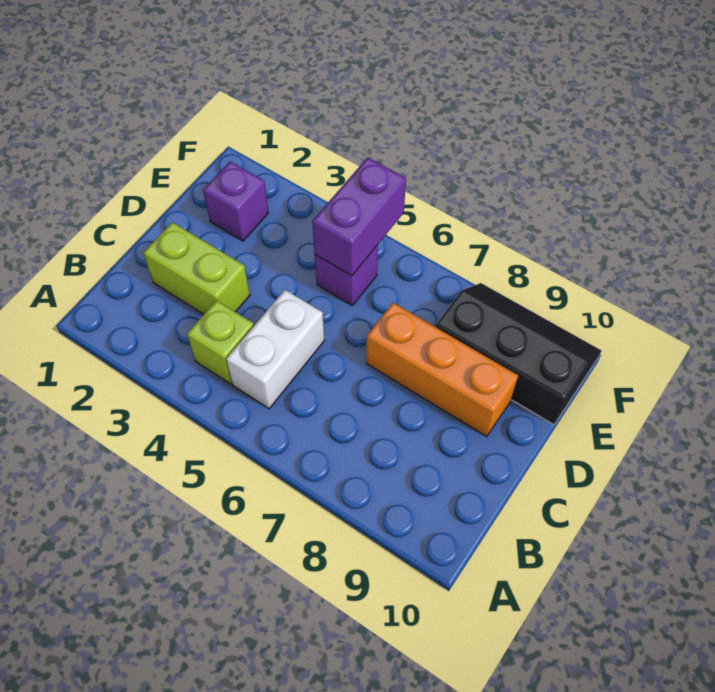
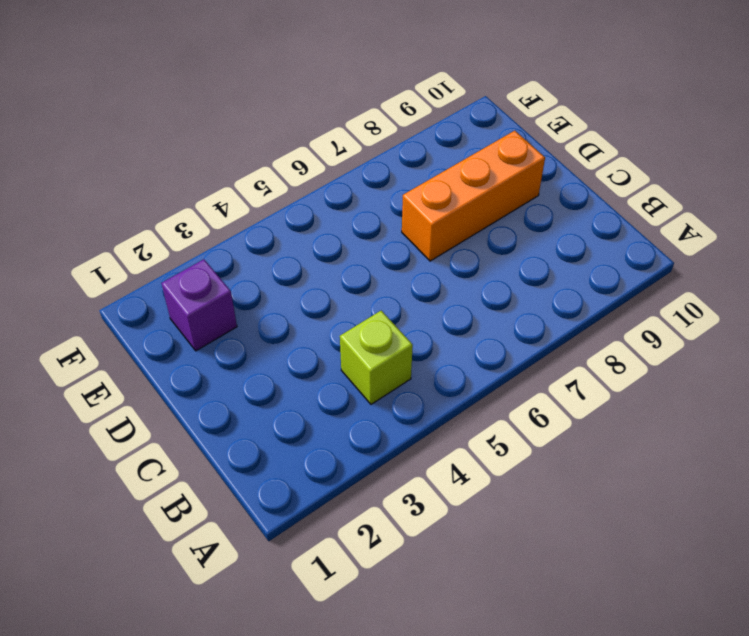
none -> white brick B5:C5 level 1
none -> lime brick C2:C3 level 1

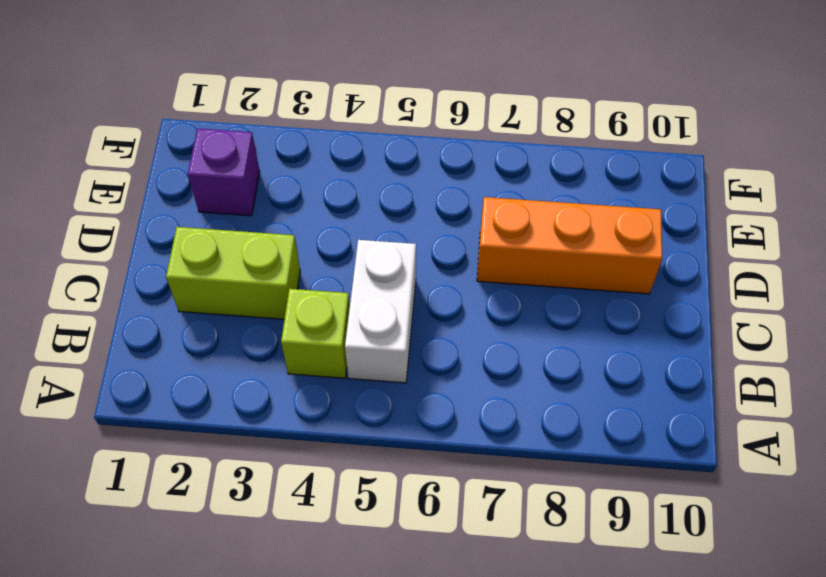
none -> purple brick E5 level 1
none -> black slope E8:F10 level 1 top E

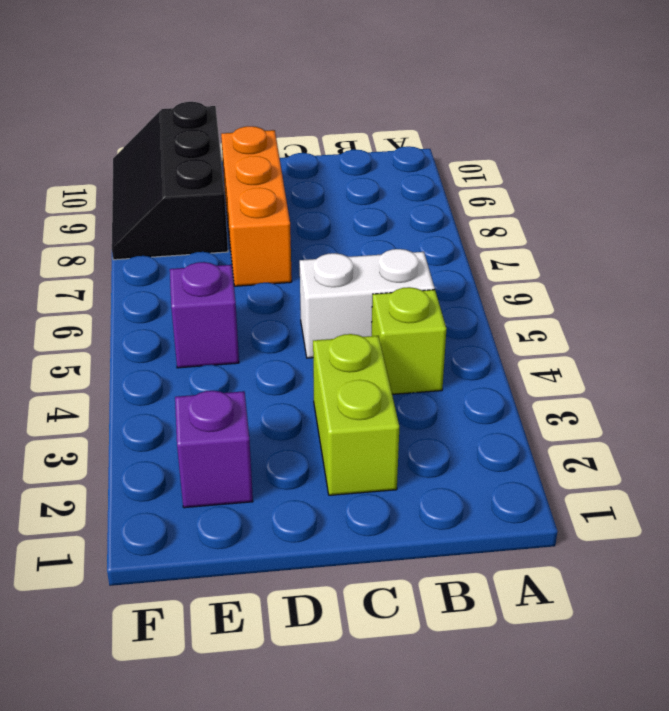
none -> purple brick E5:F5 level 2

